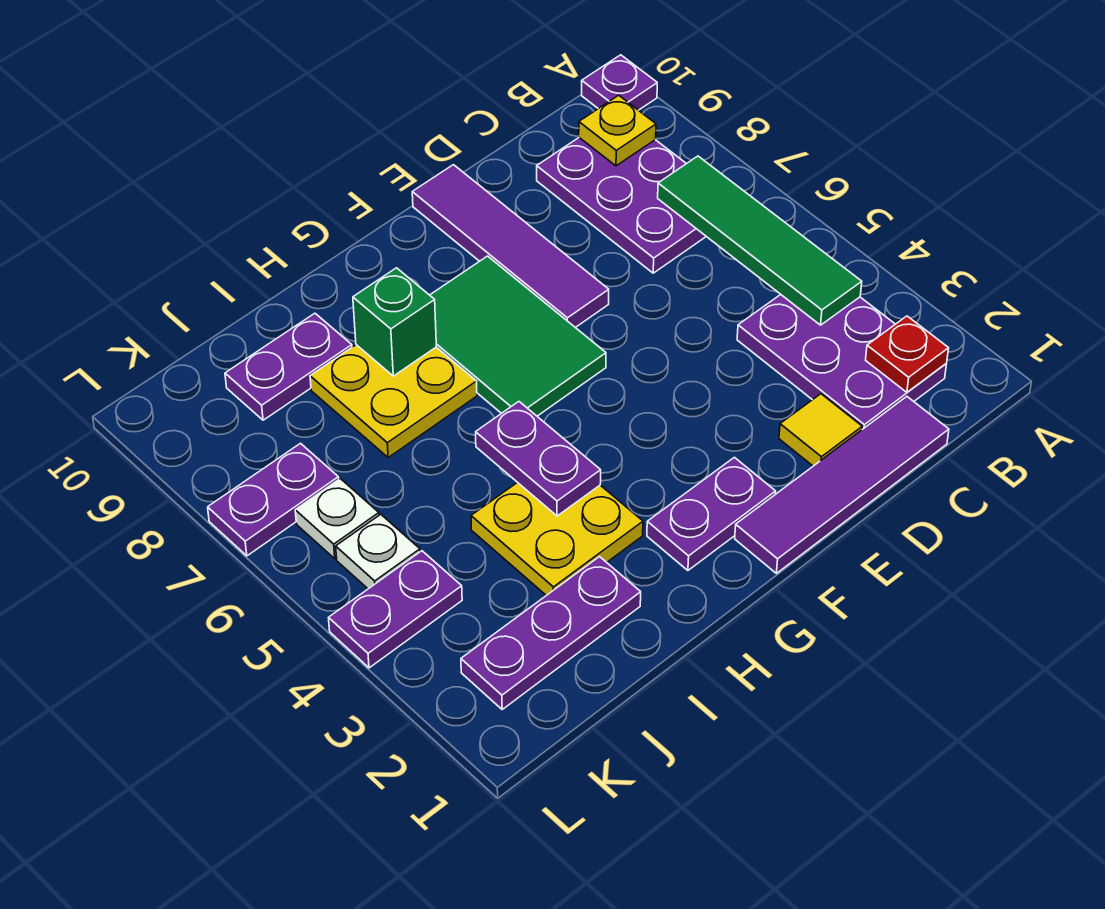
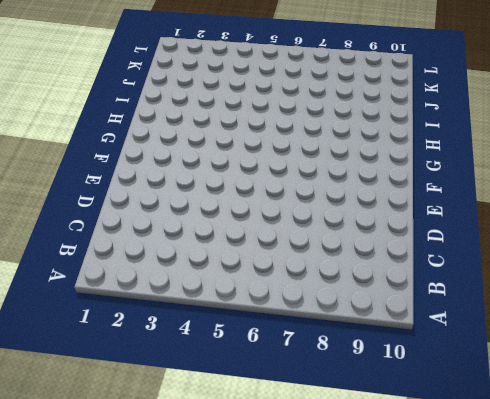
none -> purple plate A10 level 1
none -> purple plate B2:C4 level 1
none -> purple plate B7:C9 level 1

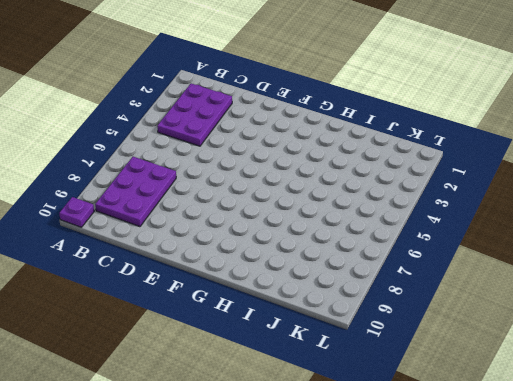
none -> purple tile C1:F1 level 1
none -> yellow tile D2 level 1
none -> purple tile E7:E10 level 1

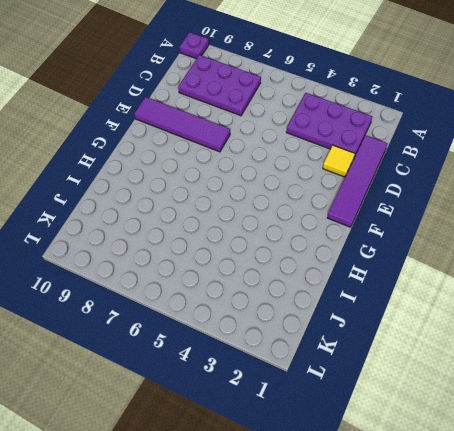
none -> purple plate F2:G2 level 1
none -> green tile F6:G8 level 1
none -> yellow plate H3:I4 level 1

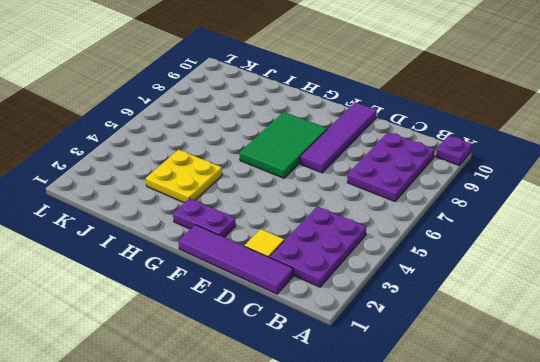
none -> yellow plate H7:I8 level 1
none -> purple plate I2:K2 level 1
none -> purple plate I9:J9 level 1

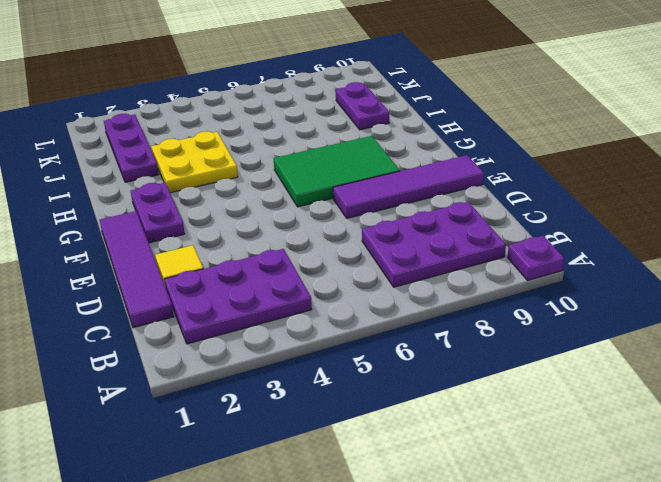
none -> yellow plate H7:I8 level 1
none -> purple plate K4:L4 level 1
none -> white plate K5 level 1

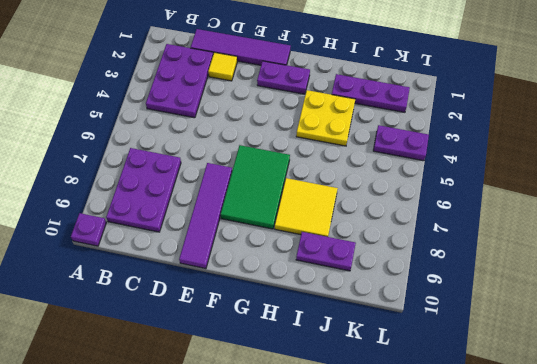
yellow tile H7:I8 level 1 -> yellow plate H7:I8 level 1
none -> white plate K5 level 1
none -> white plate K6 level 1
none -> purple plate K7:L7 level 1

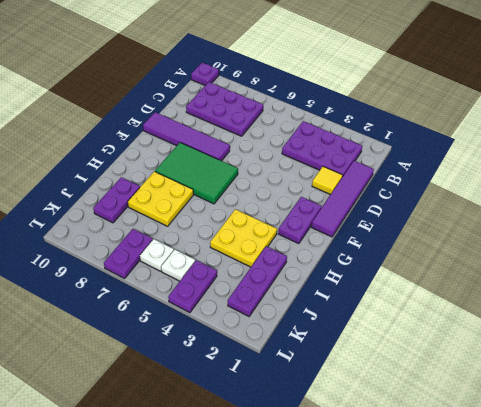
none -> red plate B2 level 2
none -> green tile B4:B7 level 2
none -> yellow plate B9 level 2

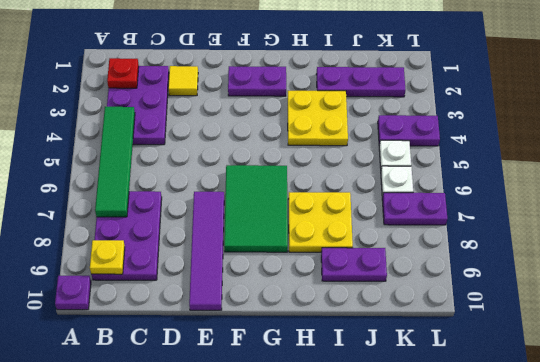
none -> purple tile C1:F1 level 1
none -> purple plate H4:H5 level 2
none -> green brick H8 level 2

